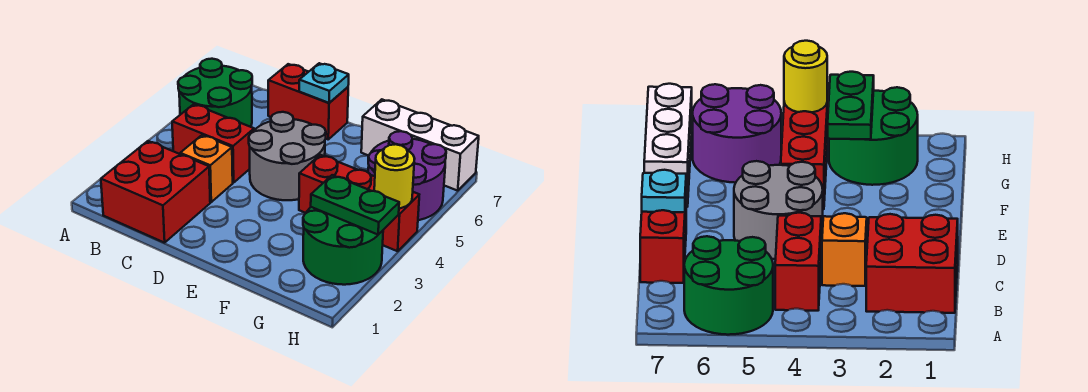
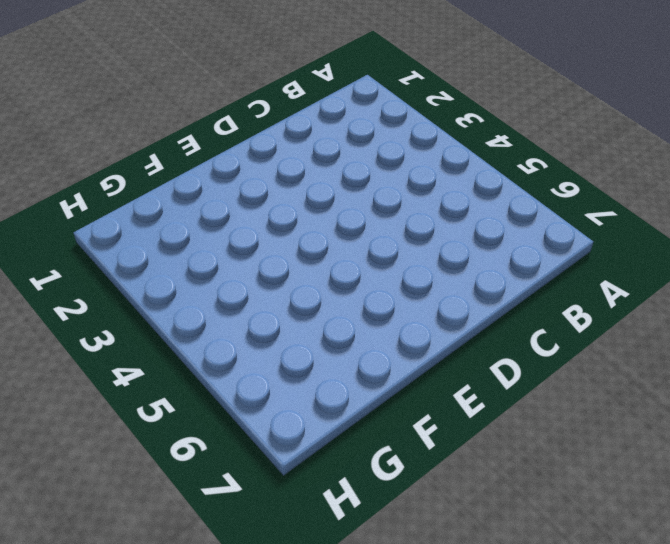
none -> green round brick A5:B6 level 1
none -> red brick B1:C2 level 1
none -> red brick B4:C4 level 1

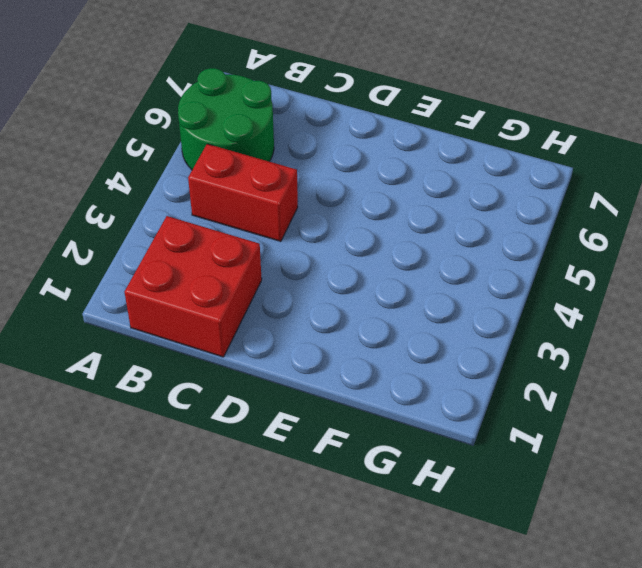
none -> orange brick C3 level 1
none -> red brick C7:D7 level 1
none -> grey round brick D4:E5 level 1

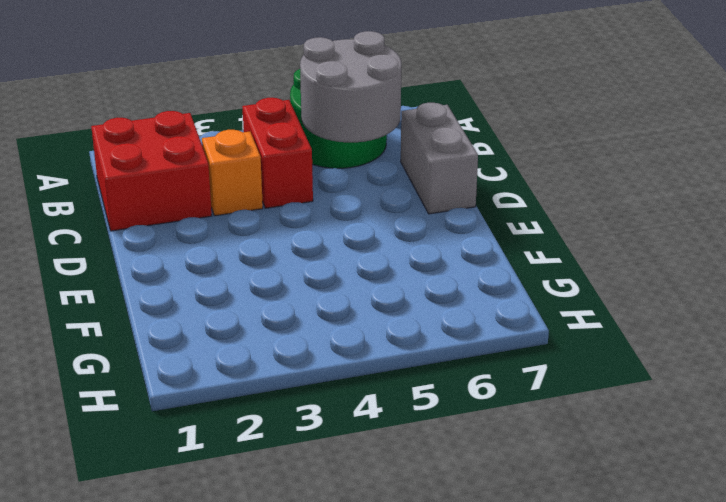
grey round brick B5:C6 level 2 -> grey round brick D4:E5 level 1
grey brick C7:D7 level 1 -> red brick C7:D7 level 1
none -> red brick F4:H4 level 1
none -> white brick F7:H7 level 1
none -> green round brick G2:H3 level 1

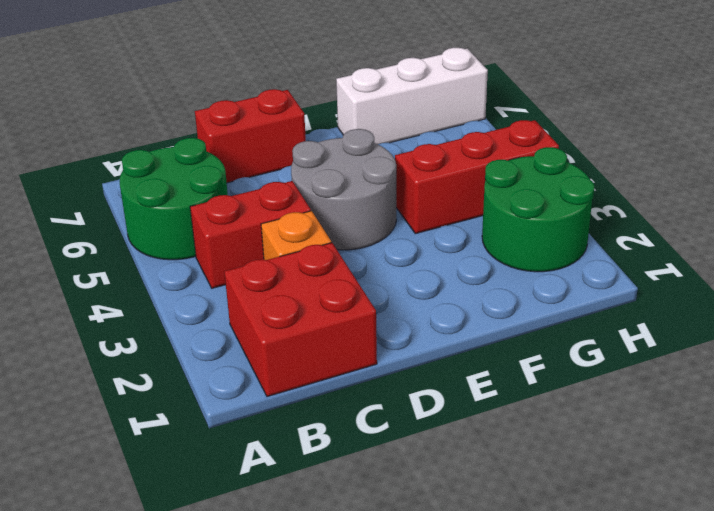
none -> purple round brick G5:H6 level 1
none -> cyan plate D7 level 2
none -> green plate G3:H3 level 2

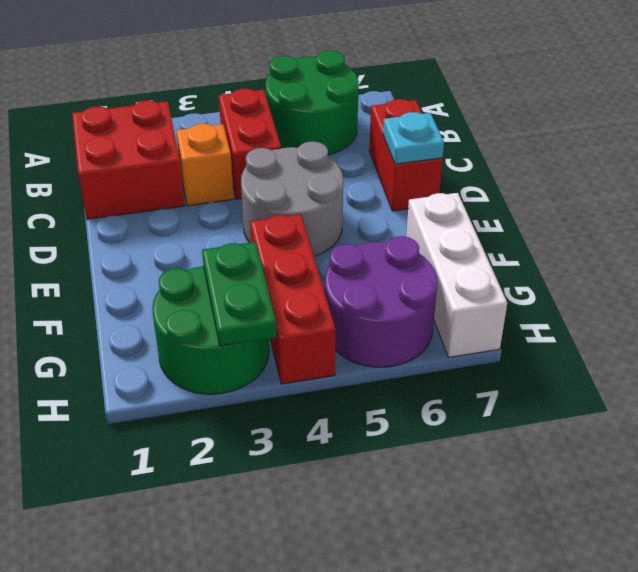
none -> yellow round brick H4 level 2

